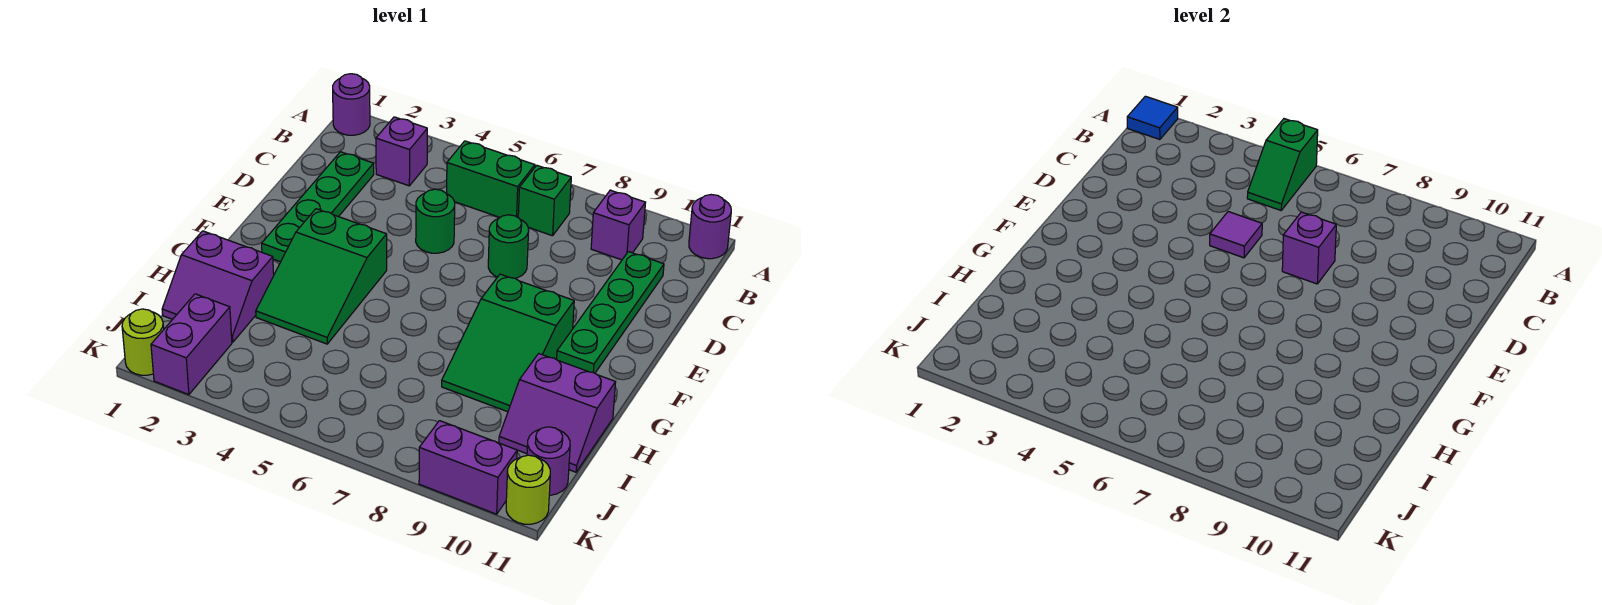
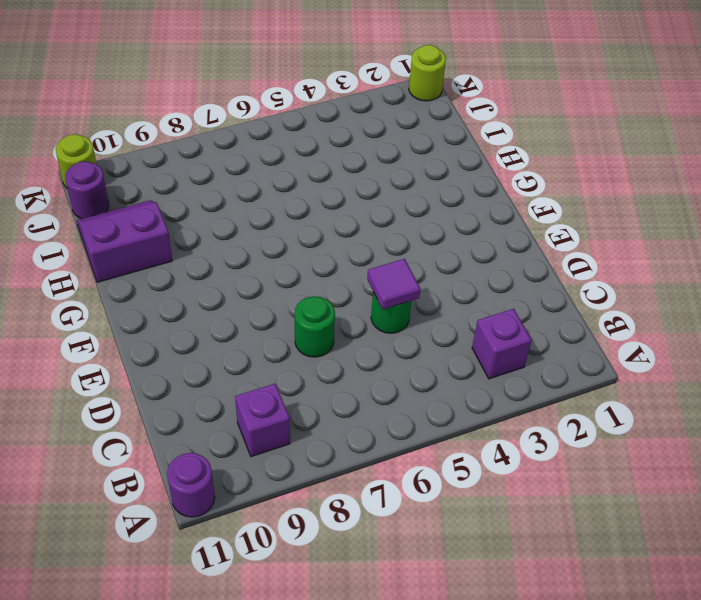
none -> purple round brick A1 level 1
none -> green brick B5:B6 level 1
none -> green brick B7 level 1

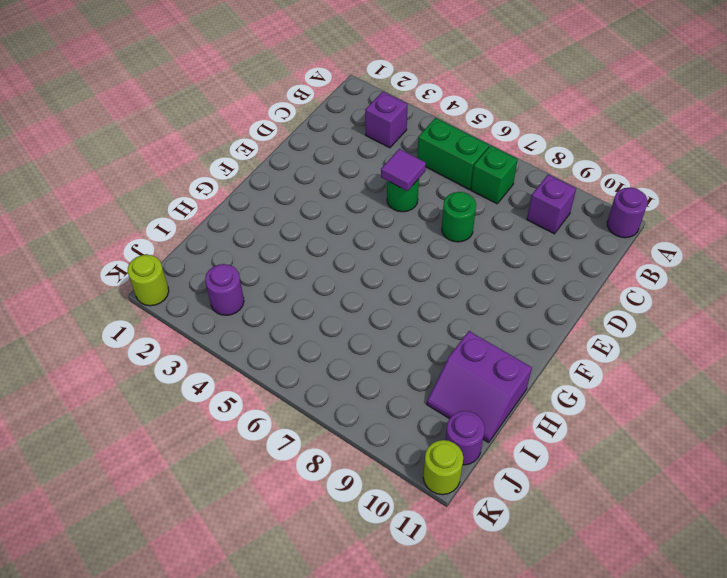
purple round brick J3 level 1 -> purple round brick A1 level 1
none -> green plate C2:F2 level 1
none -> green plate C10:F10 level 1
none -> green slope F3:H4 level 1 top F

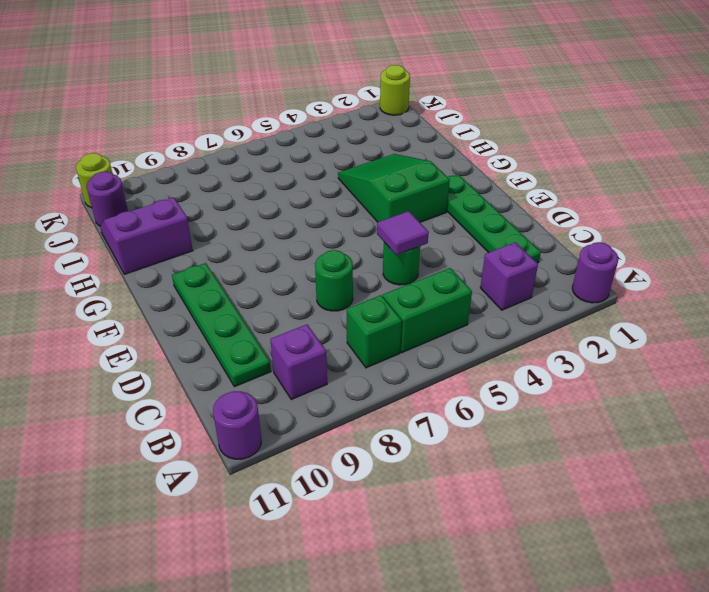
none -> green slope F8:H9 level 1 top F
none -> purple slope H1:I2 level 1 top H
none -> purple brick J2:K2 level 1

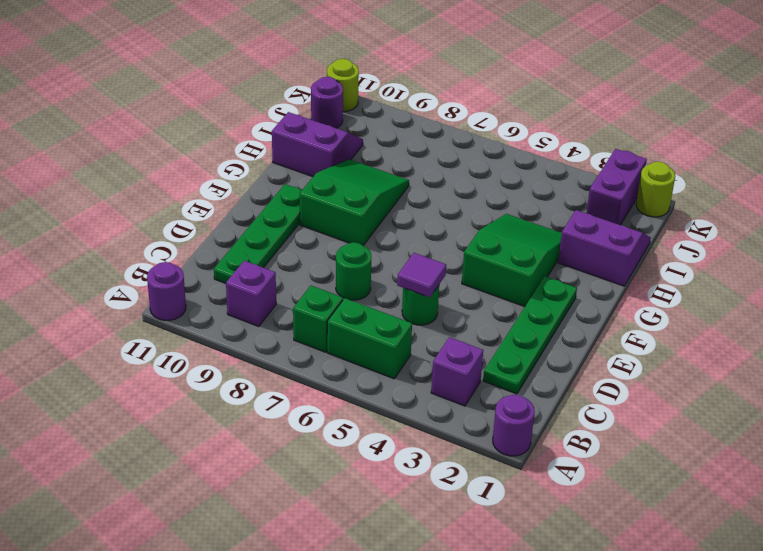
none -> purple brick K9:K10 level 1
none -> blue tile A1 level 2
none -> green slope A5:B5 level 2 top A

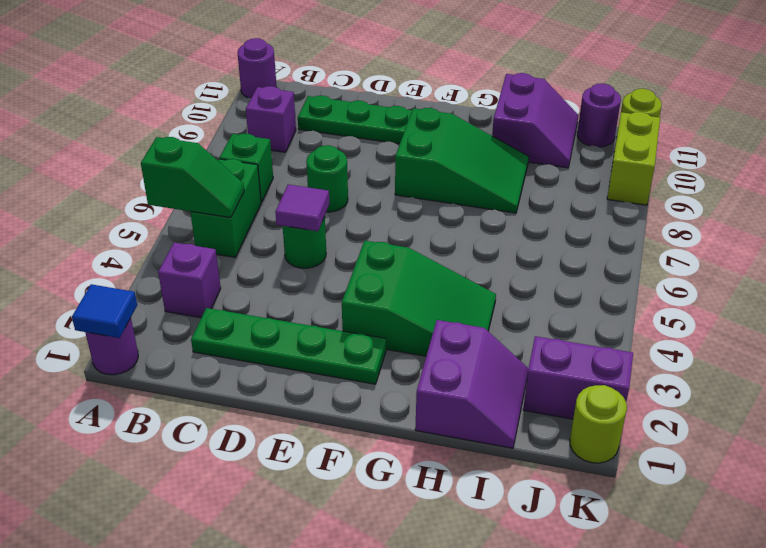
lime brick K9:K10 level 1 -> purple brick K9:K10 level 1
none -> purple brick D7 level 2

